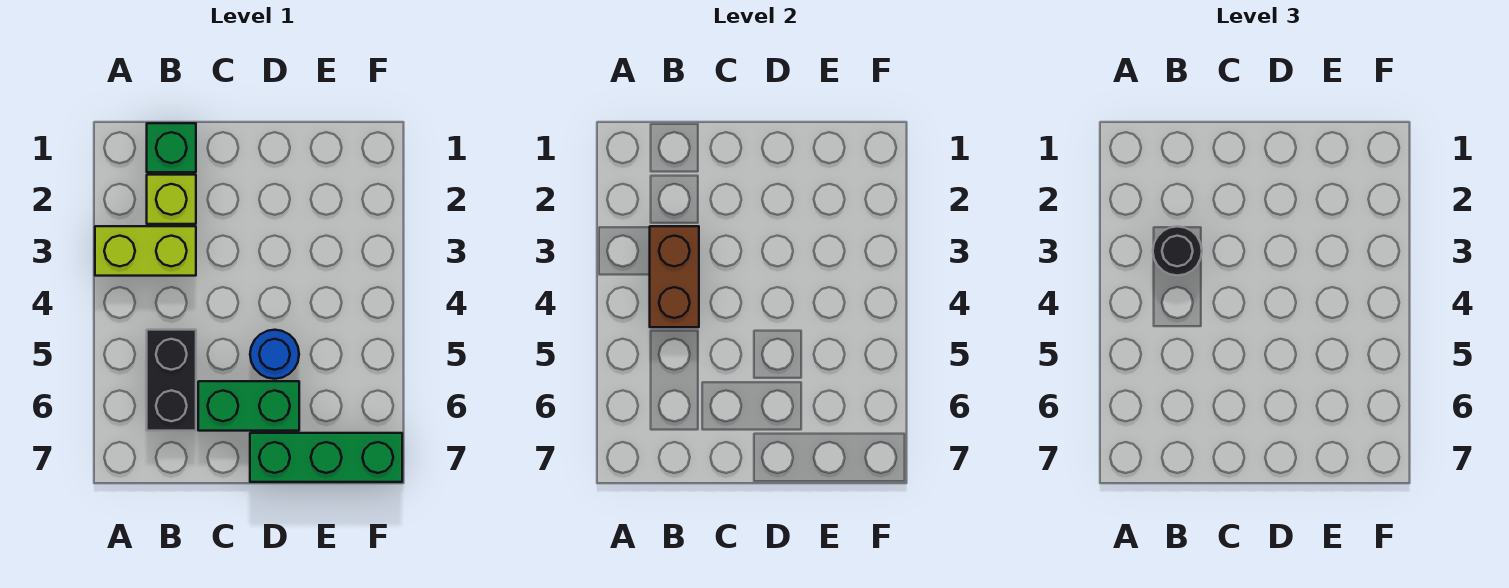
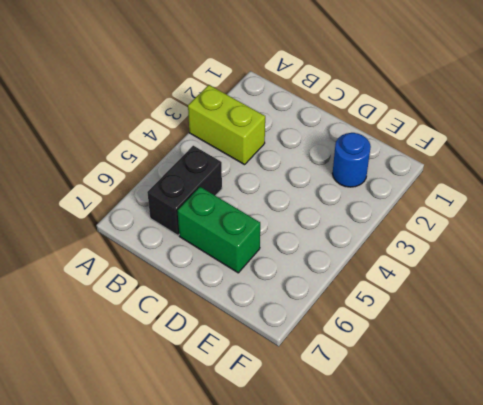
blue round brick E2 level 1 -> blue round brick D5 level 1
none -> green brick B1 level 1
none -> lime brick B2 level 1

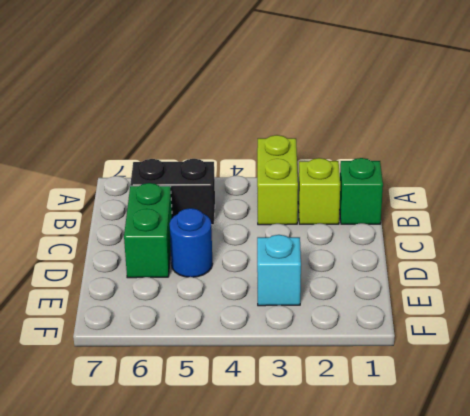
cyan brick E3 level 1 -> none
none -> green brick D7:F7 level 1
none -> brown brick B3:B4 level 2

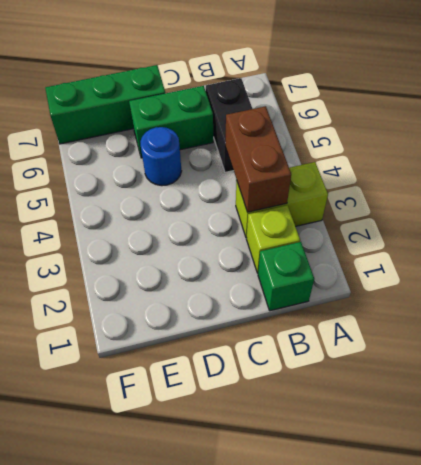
none -> black round brick B3 level 3

